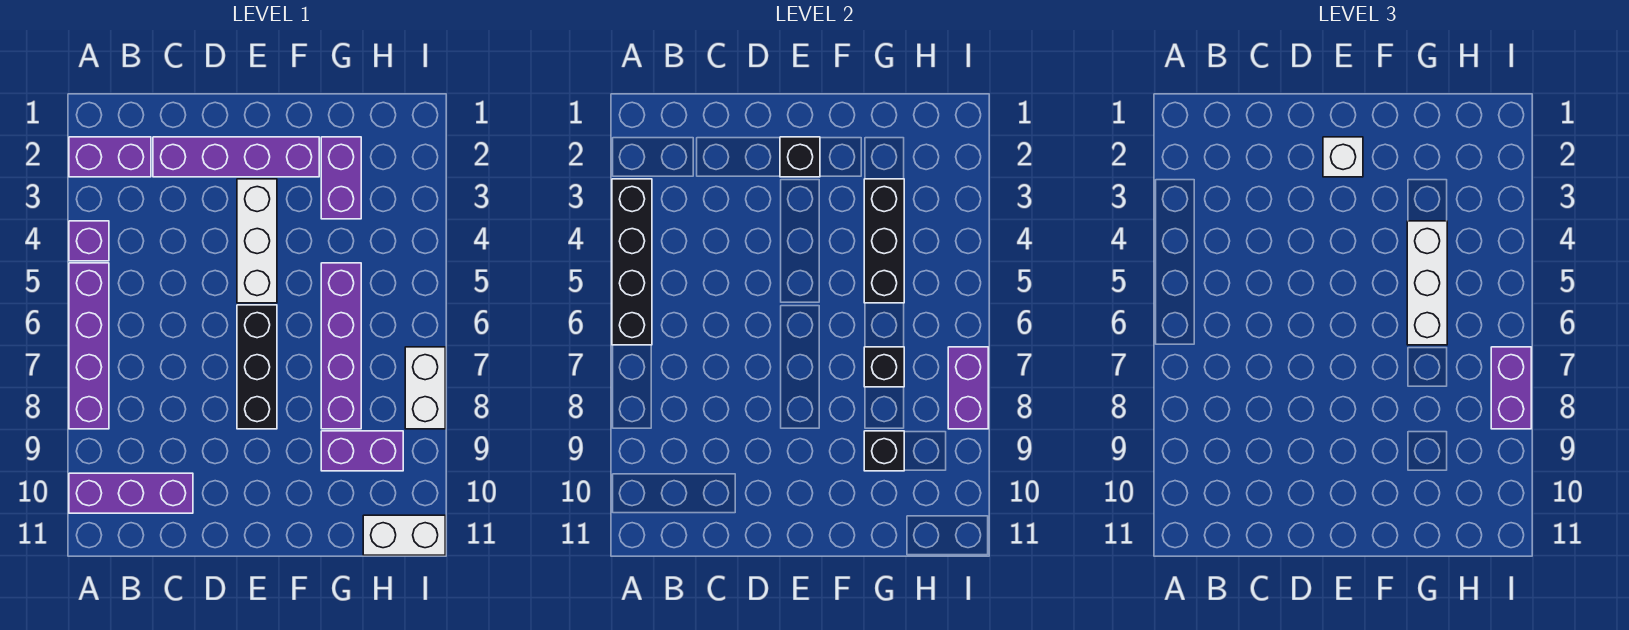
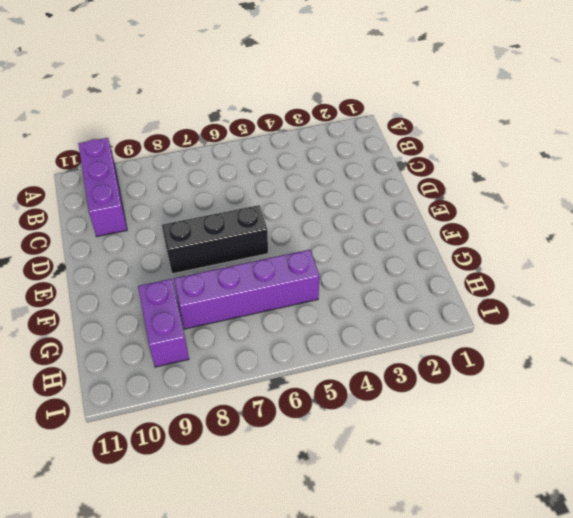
none -> purple brick A2:B2 level 1
none -> purple brick A4 level 1
none -> purple brick A5:A8 level 1

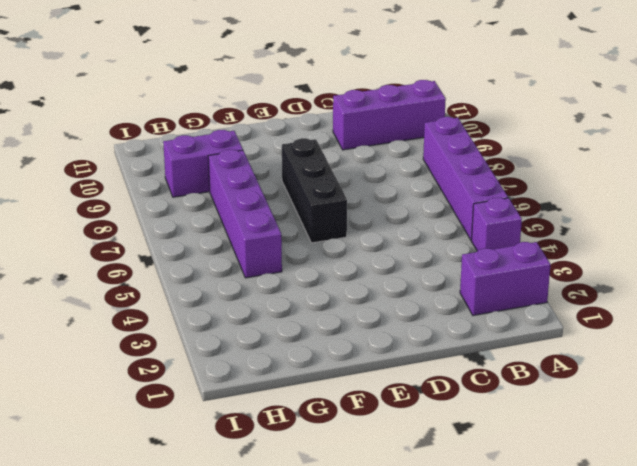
none -> purple brick C2:F2 level 1
none -> white brick E3:E5 level 1
none -> purple brick G2:G3 level 1

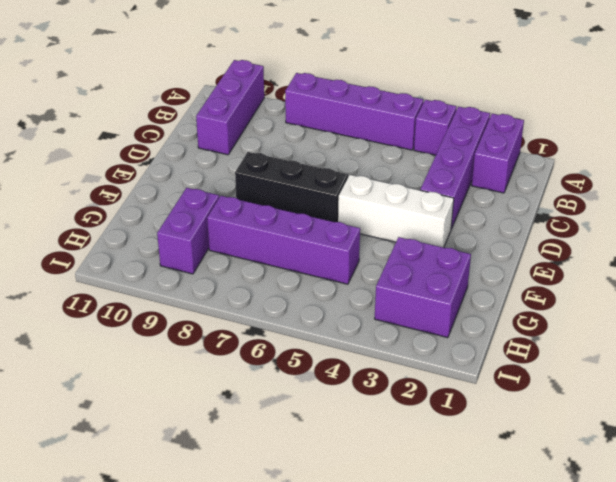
purple brick A3:D3 level 1 -> purple brick C2:F2 level 1
purple brick G2:H3 level 1 -> purple brick G2:G3 level 1
none -> white brick H11:I11 level 1
none -> white brick I7:I8 level 1
none -> black brick A3:A6 level 2

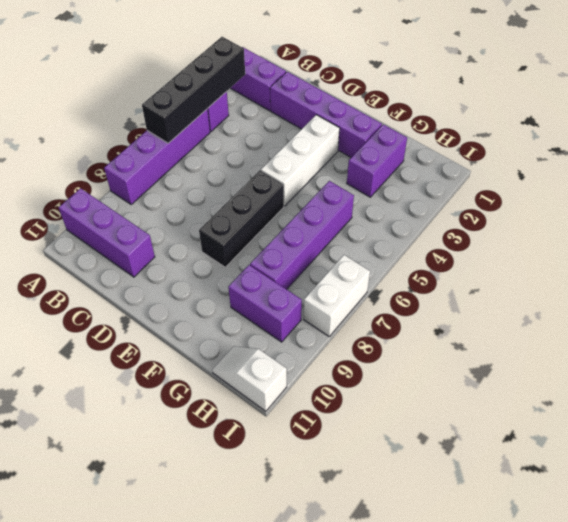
white slope H11:I11 level 1 top I -> white brick H11:I11 level 1
none -> black brick E2 level 2
none -> black brick G3:G5 level 2
none -> black brick G7 level 2

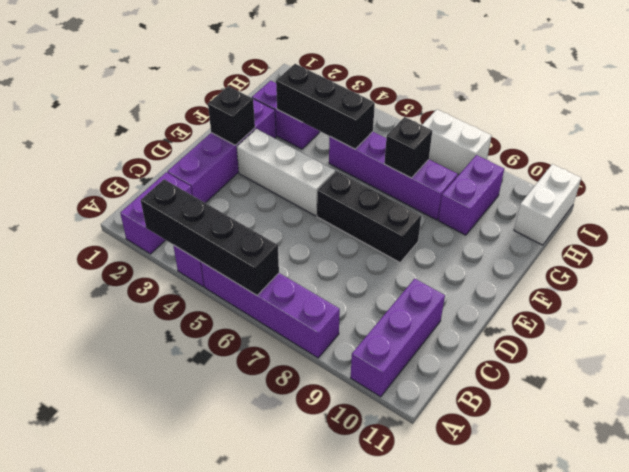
none -> black brick G9 level 2
none -> purple brick I7:I8 level 2
none -> white brick E2 level 3

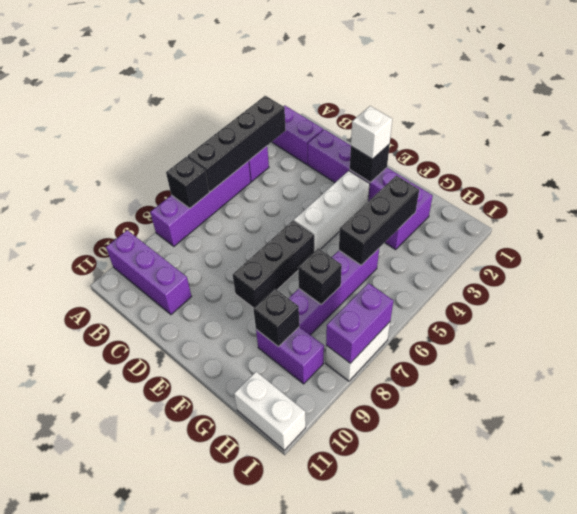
black brick A7 level 2 -> none
none -> white brick G4:G6 level 3
none -> purple brick I7:I8 level 3

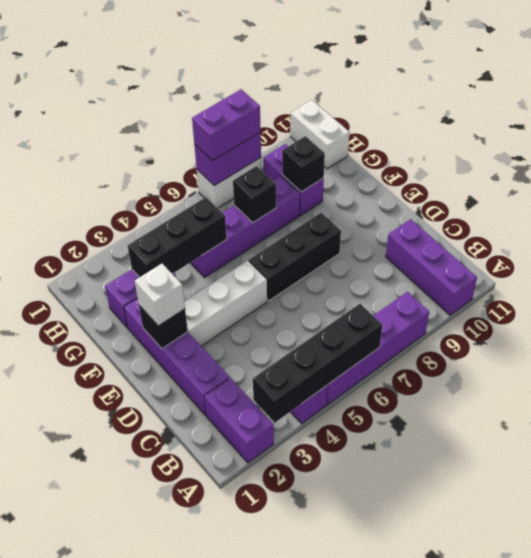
none -> white brick G4:G6 level 3

